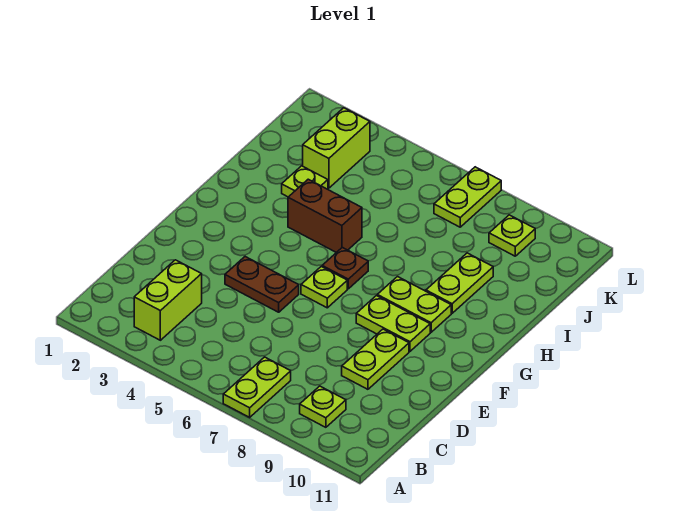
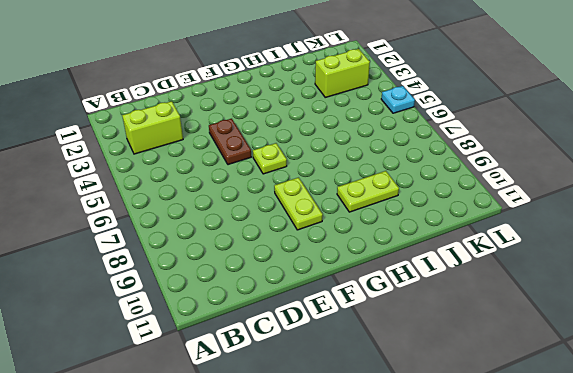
cyan plate L5 level 1 -> none
none -> lime plate A7:B7 level 1
none -> lime plate B9 level 1
none -> lime plate D9:E9 level 1

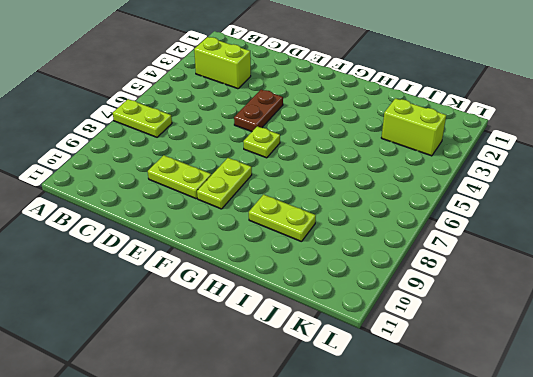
none -> lime plate B9 level 1
none -> brown plate G6 level 1
none -> lime plate G8:G9 level 1

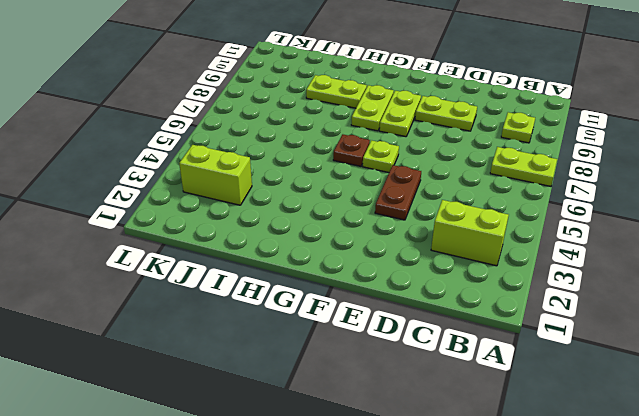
none -> brown brick H4:H5 level 1
none -> lime plate I3 level 1
none -> lime plate K7:L7 level 1

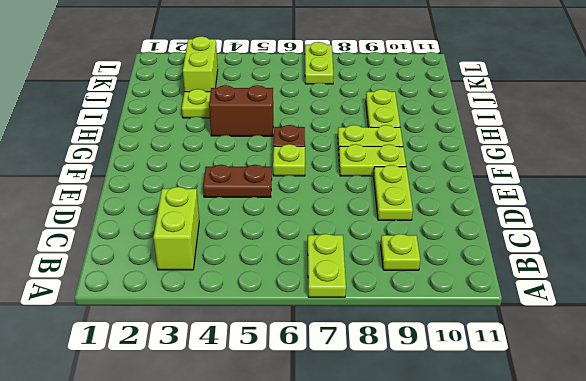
none -> lime plate K9 level 1

